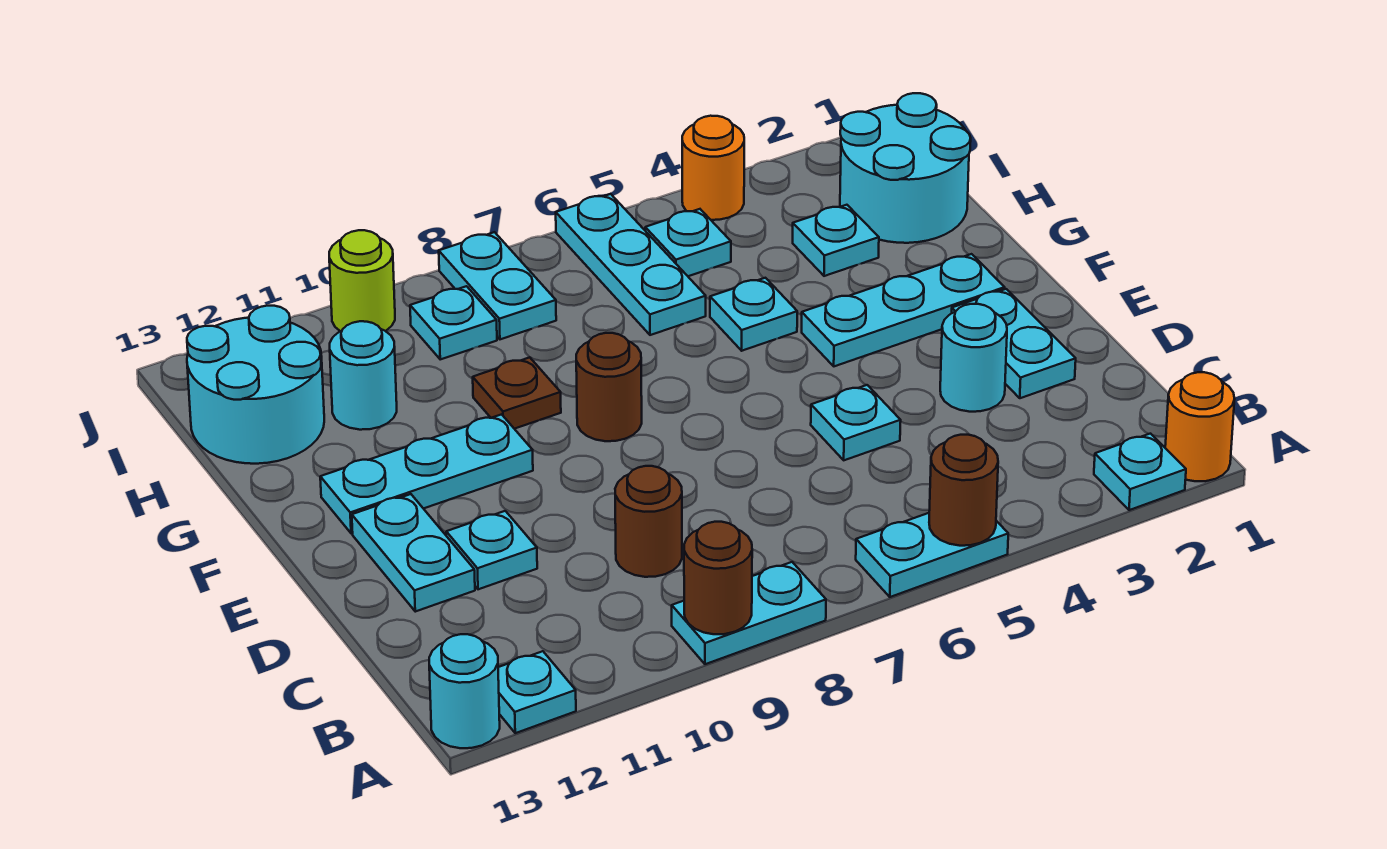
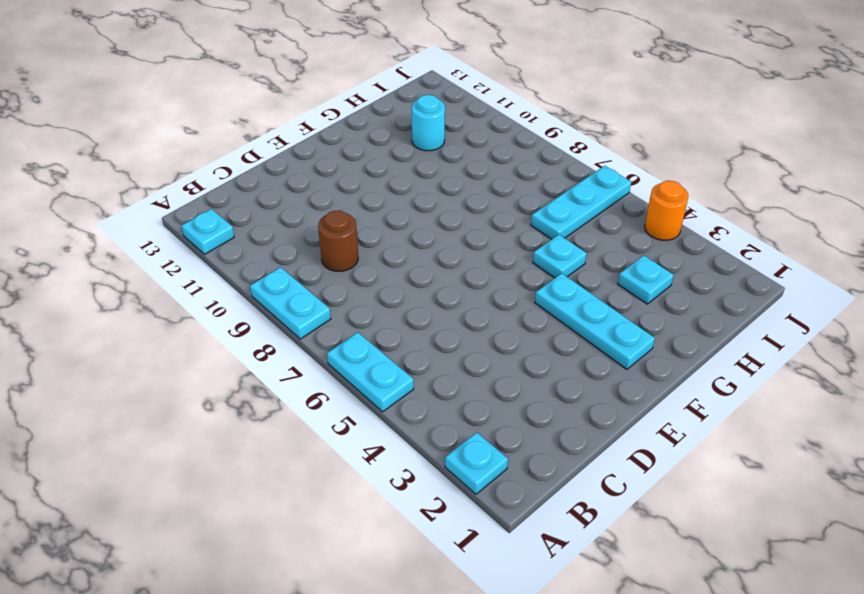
none -> orange round brick A1 level 1
none -> cyan round brick A13 level 1
none -> cyan plate D2:E2 level 1

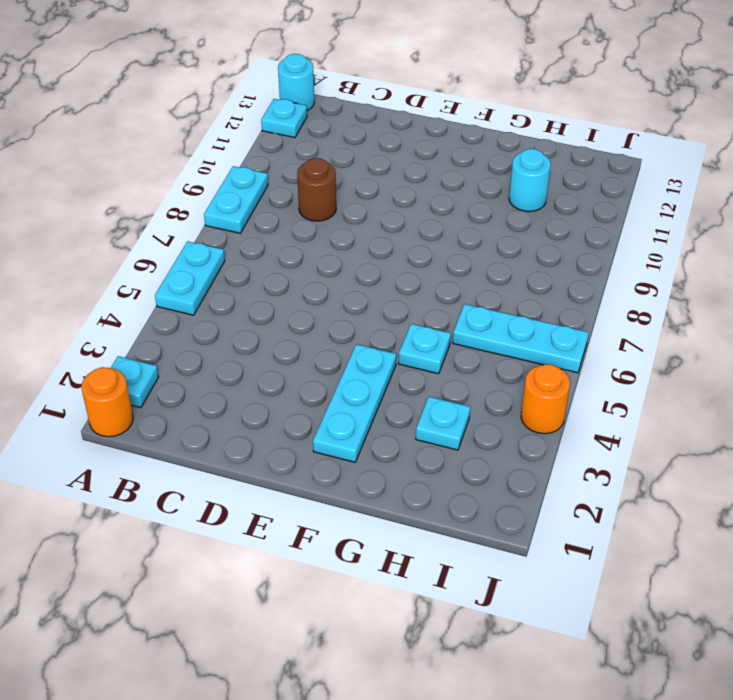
none -> cyan plate D2:E2 level 1
none -> cyan round brick D3 level 1
none -> cyan plate D5 level 1

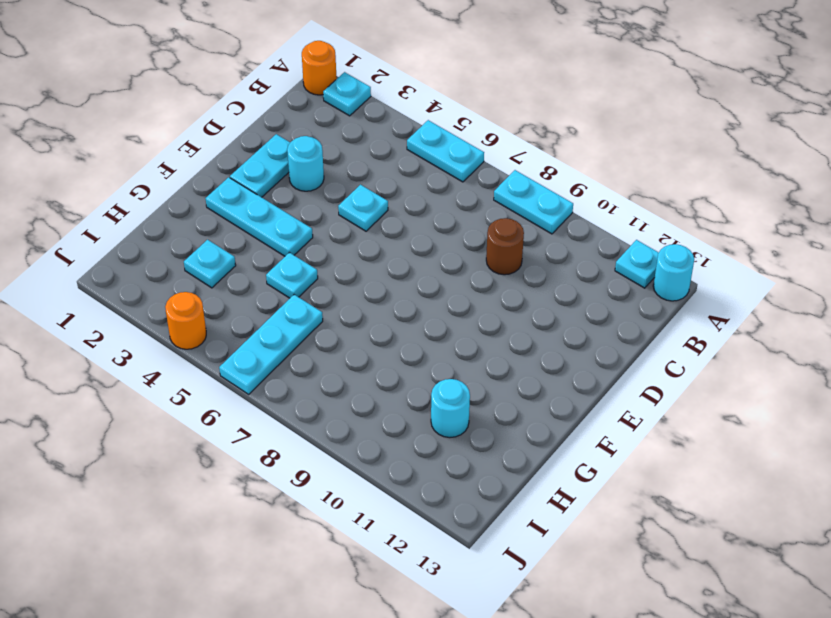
none -> cyan plate D11 level 1
none -> cyan plate D12:E12 level 1
none -> brown round brick F8 level 1

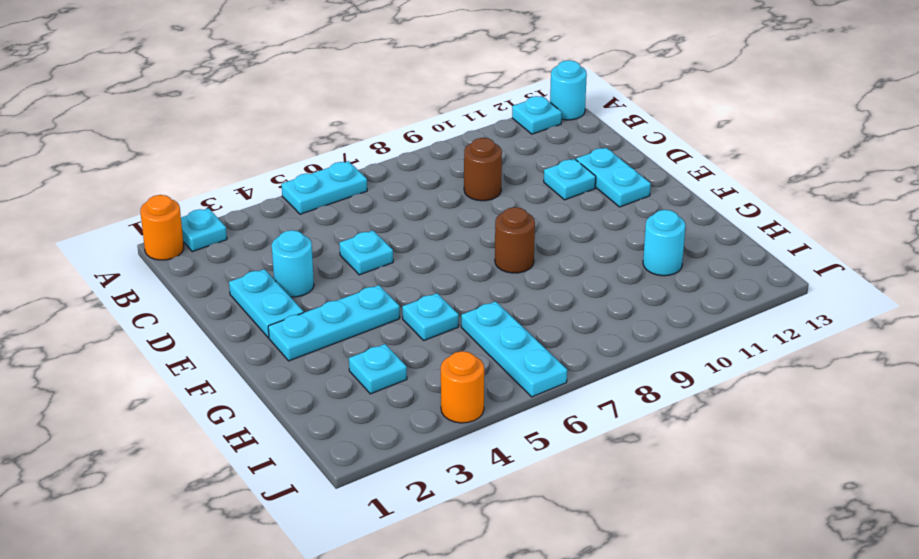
none -> cyan plate A8:A9 level 1
none -> cyan plate F10:F12 level 1
none -> brown plate G9 level 1

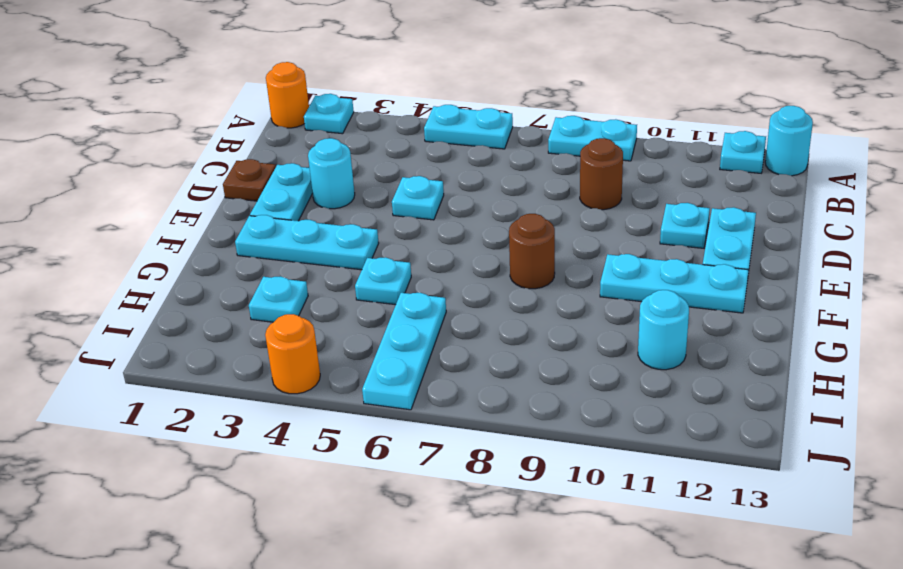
brown plate D1 level 1 -> brown plate G9 level 1
none -> cyan round brick H1:I2 level 1
none -> cyan round brick H12:I13 level 1
none -> cyan plate I5 level 1

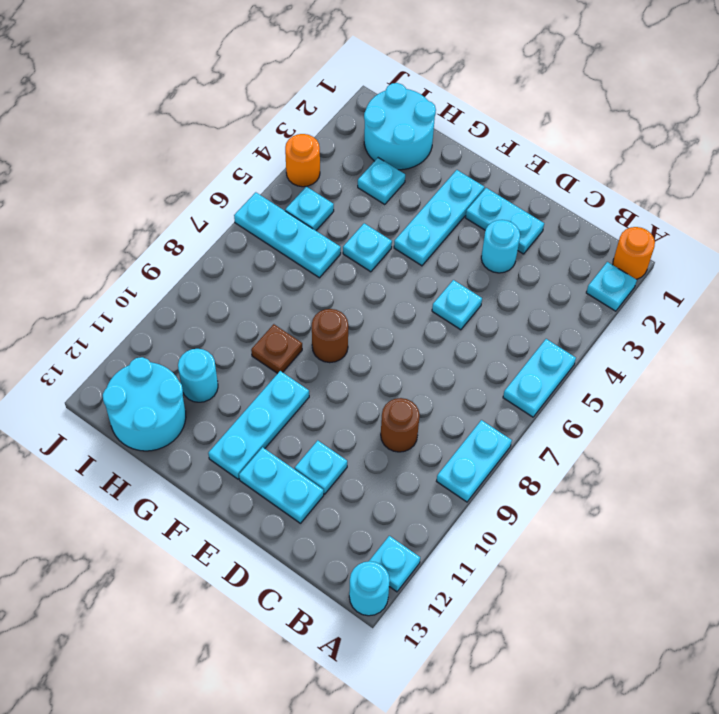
none -> cyan plate I8:J8 level 1
none -> cyan plate I9 level 1
none -> lime round brick J10 level 1

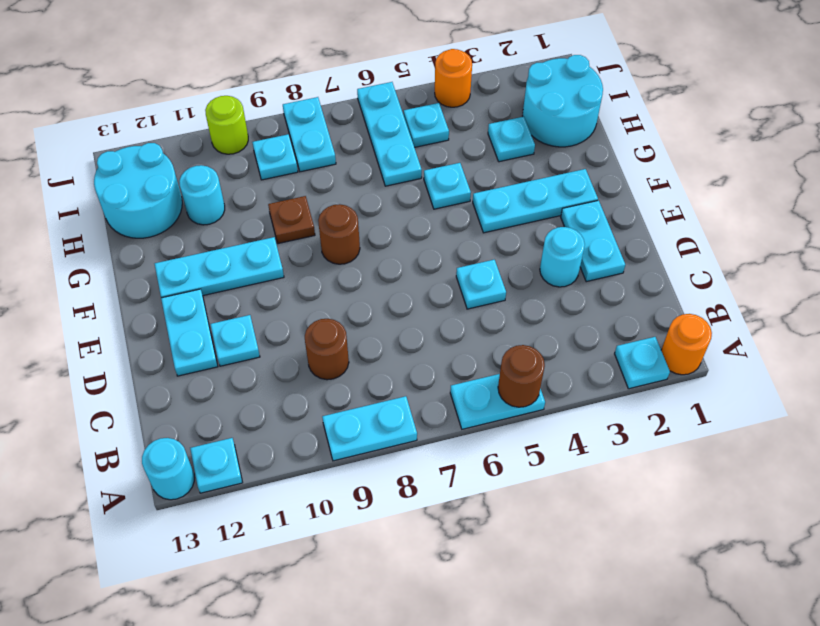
none -> brown round brick A9 level 2

